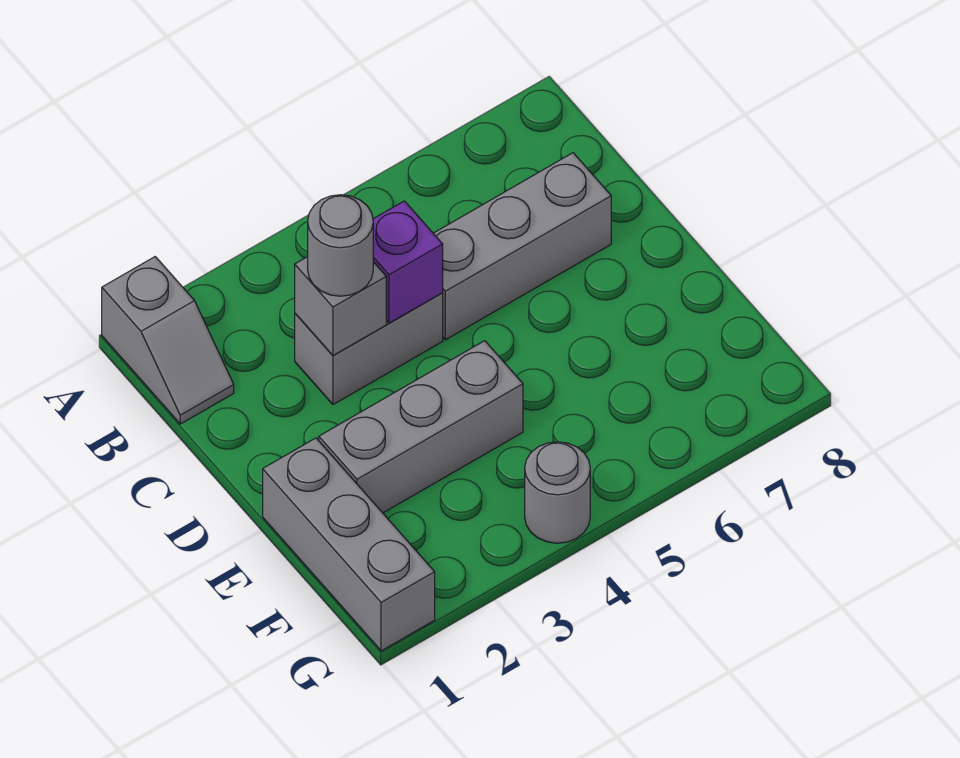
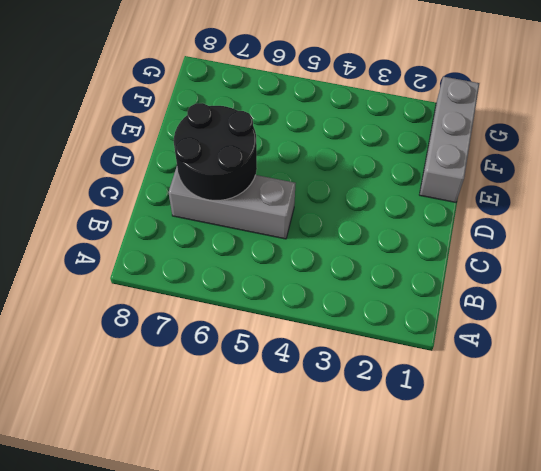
black round brick C6:D7 level 2 -> none
none -> grey slope A1:B1 level 1 top A
none -> grey brick C3:C4 level 1

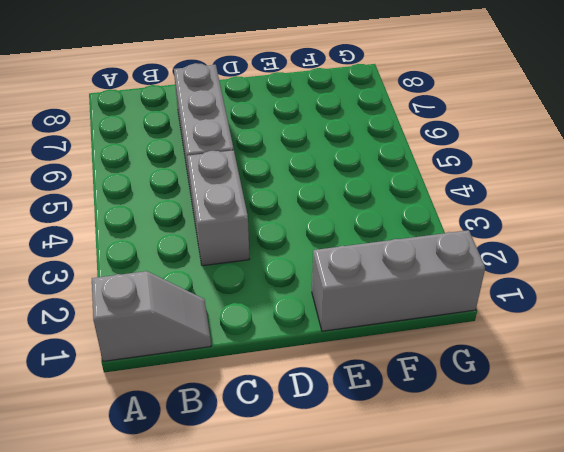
none -> grey brick E2:E4 level 1
none -> grey round brick G4 level 1

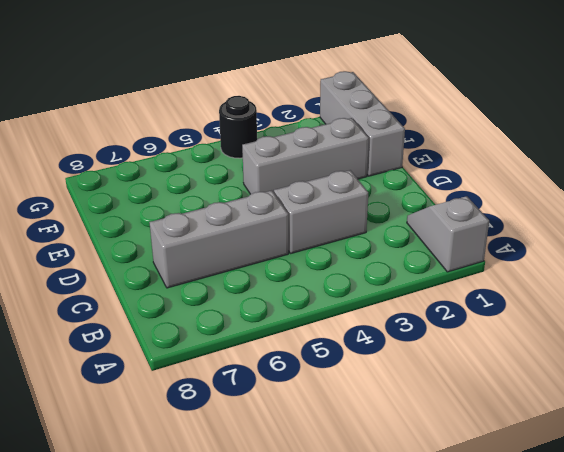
black round brick G4 level 1 -> grey round brick G4 level 1
none -> grey brick C3 level 2
none -> purple brick C4 level 2

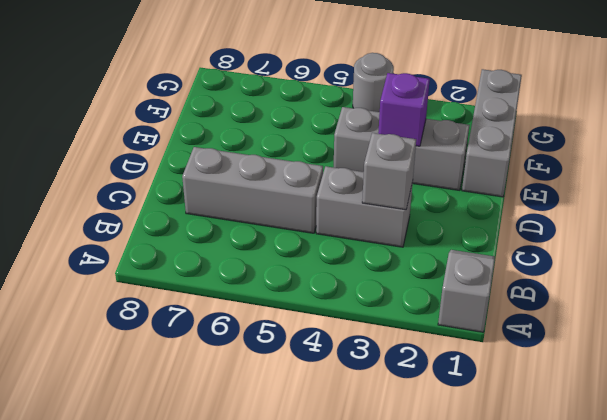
purple brick E3 level 2 -> purple brick C4 level 2
none -> grey round brick C3 level 3

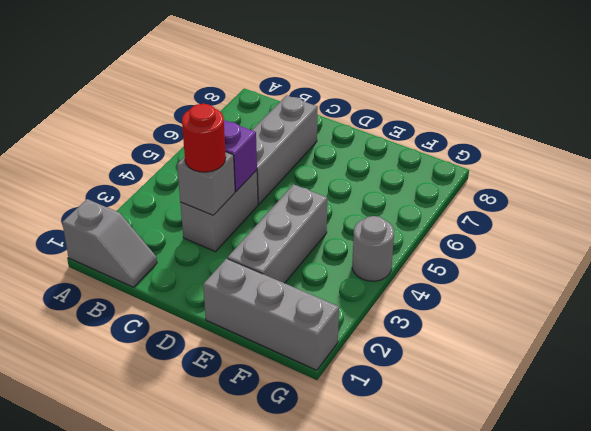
red round brick C3 level 3 -> grey round brick C3 level 3

